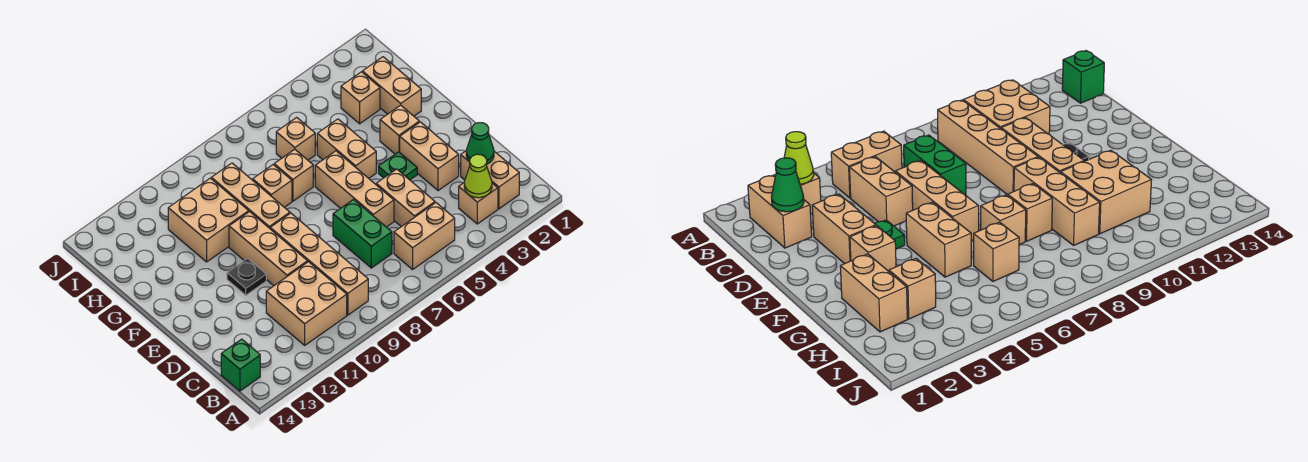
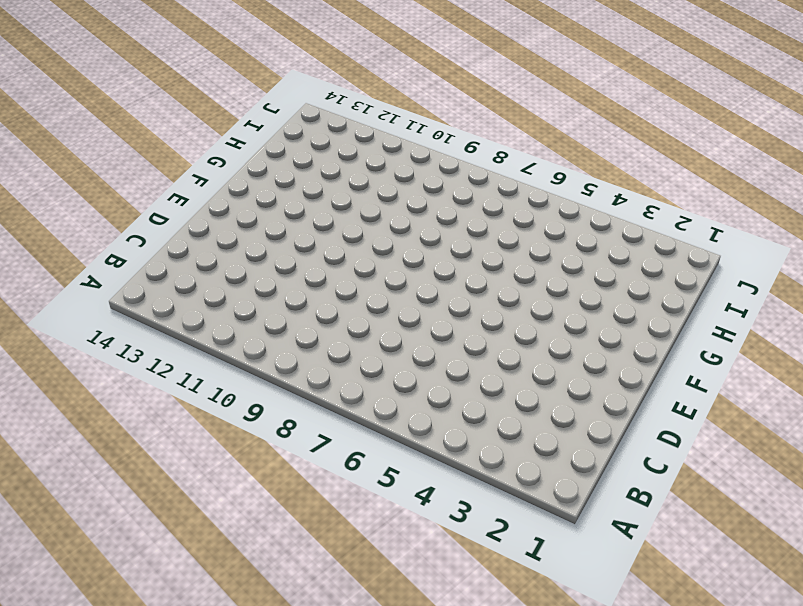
none -> tan brick B2:C2 level 1
none -> tan brick B3 level 1
none -> tan brick B5:B6 level 1

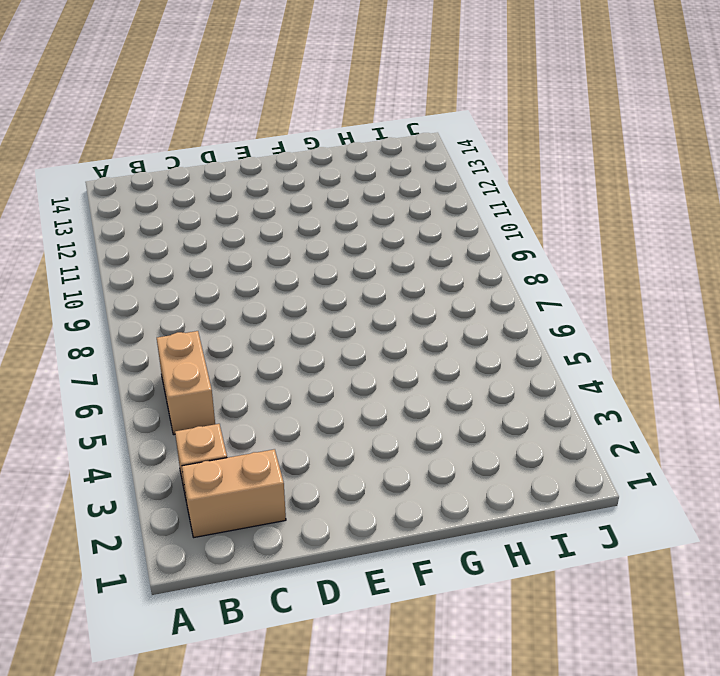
none -> tan brick B9:E9 level 1
none -> tan brick B10:C11 level 1
none -> green brick B14 level 1

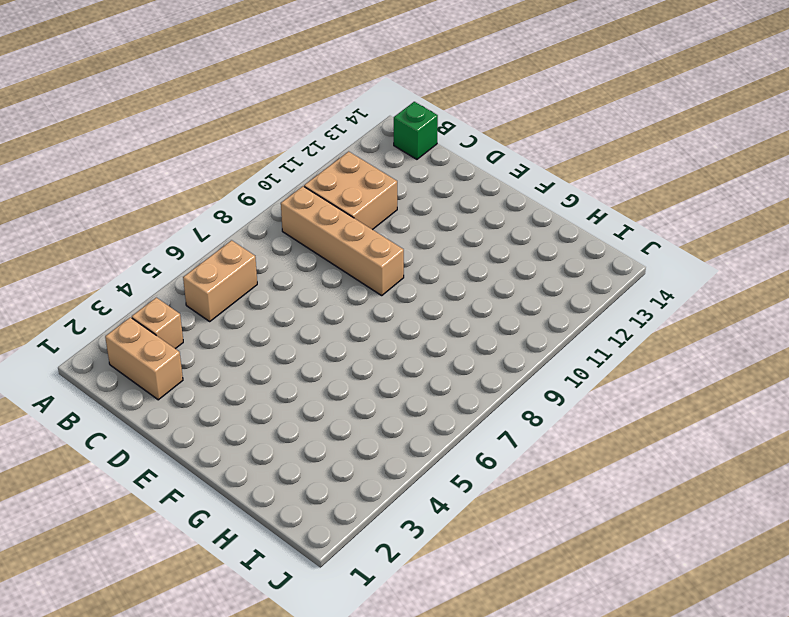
none -> tan brick C5:D5 level 1
none -> green brick C7:D7 level 1
none -> tan brick D3:E3 level 1

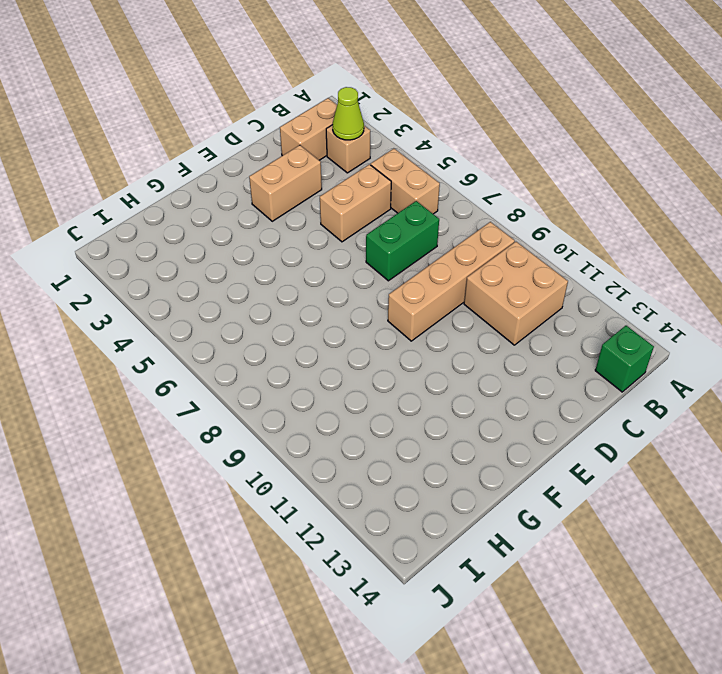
none -> tan brick D6:F6 level 1
none -> tan brick D10:F10 level 1
none -> green plate E4 level 1

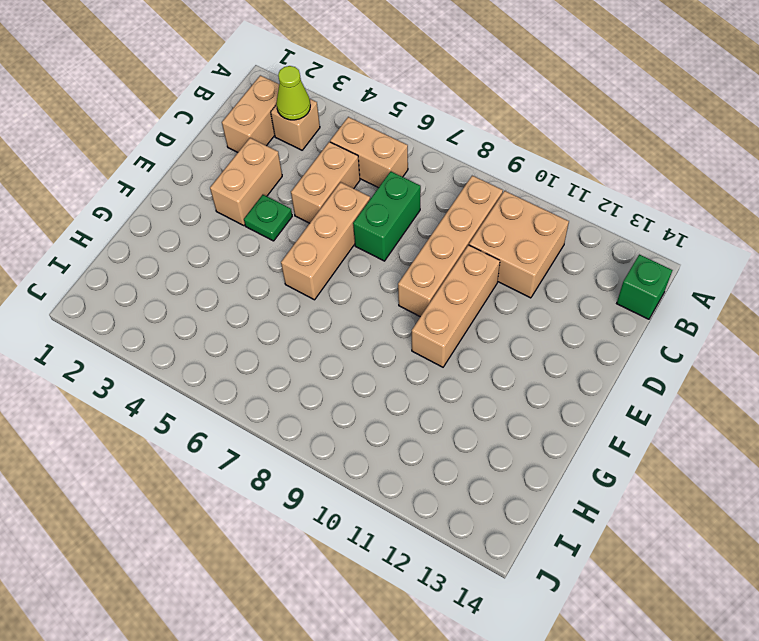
none -> black plate E11 level 1
none -> tan brick F3 level 1
none -> tan brick F5:G5 level 1

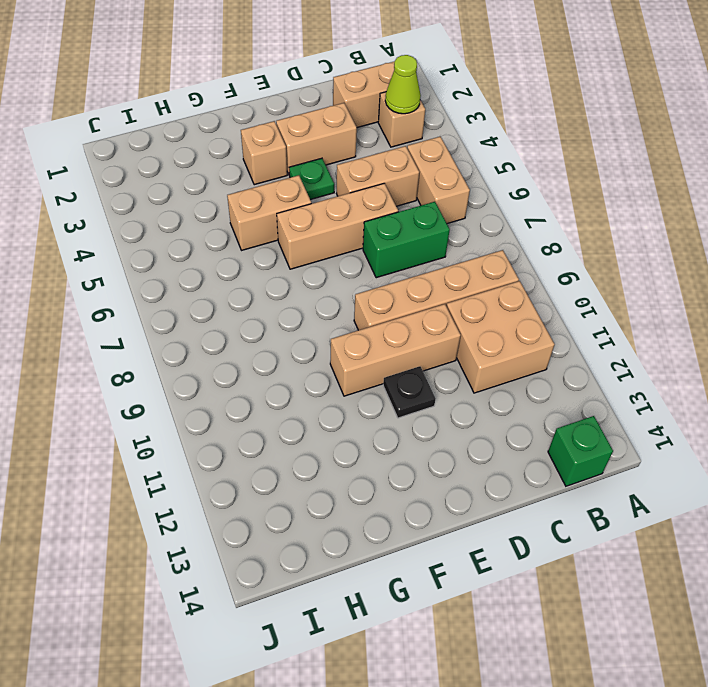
none -> tan brick F9:H9 level 1
none -> tan brick G2:H2 level 1
none -> tan brick G7 level 1

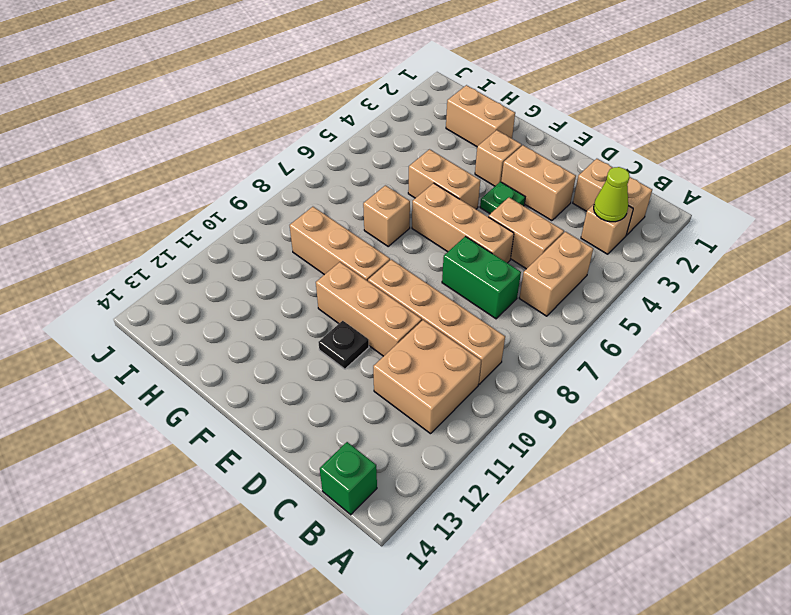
none -> tan brick G8 level 1
none -> tan brick G10:H11 level 1
none -> tan brick H3 level 1

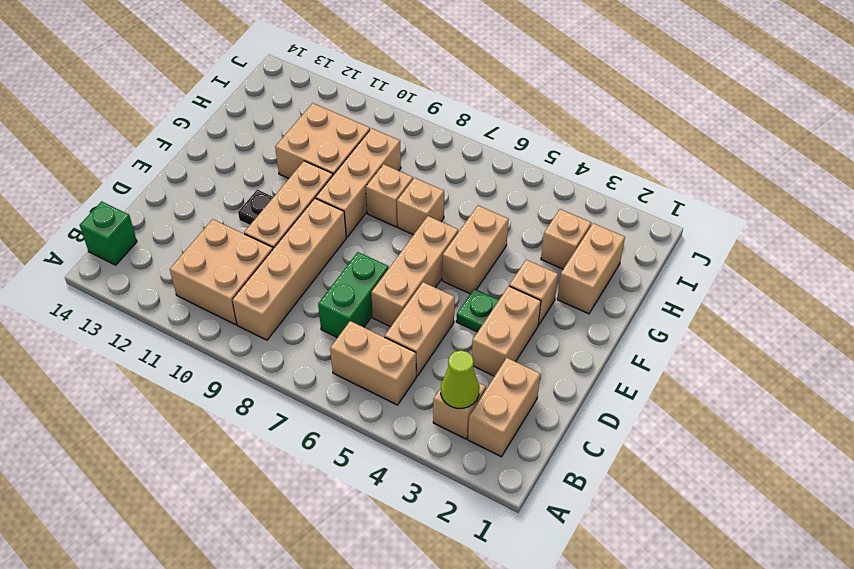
none -> tan brick H6 level 1
none -> green cone C2 level 2

